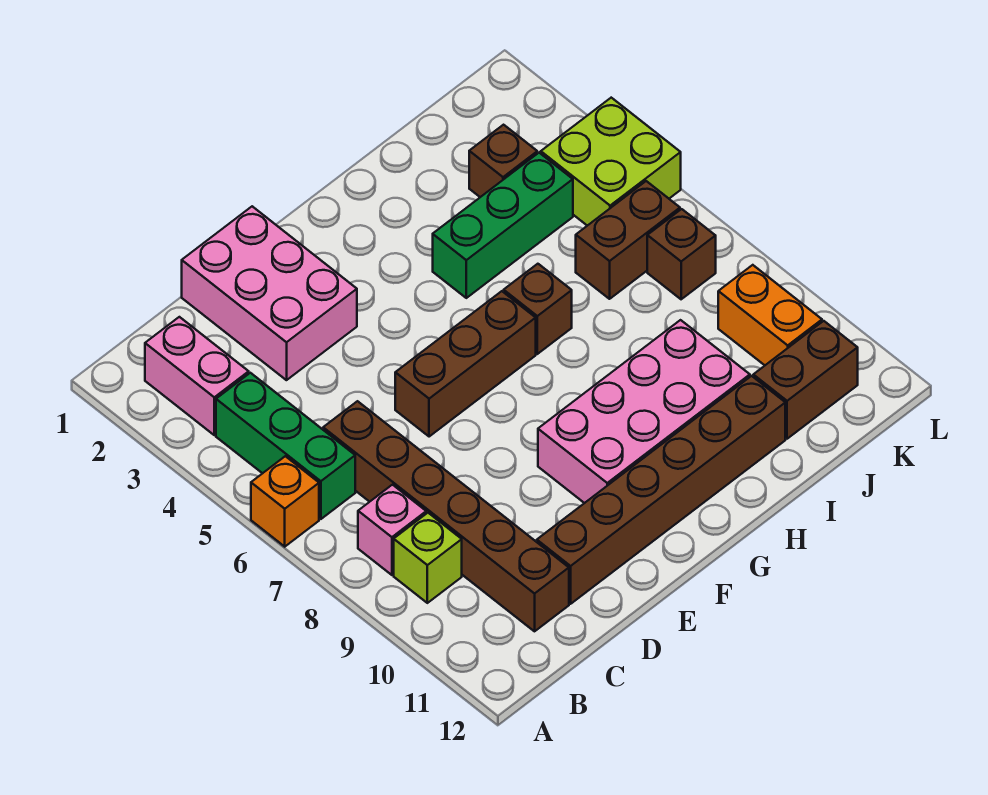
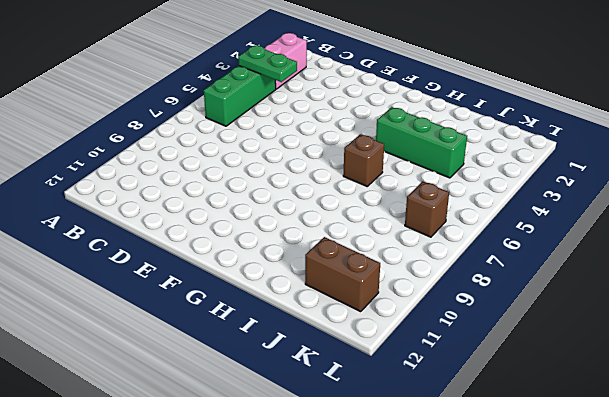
green plate B4:C4 level 2 -> none
none -> orange brick A6 level 1
none -> pink brick B8 level 1
none -> lime brick B9 level 1

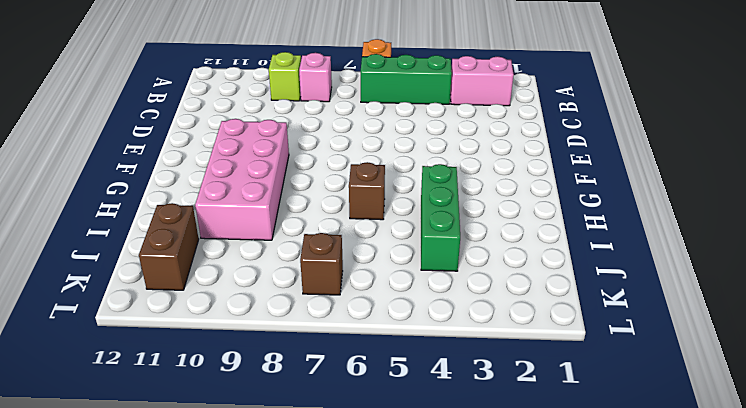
none -> brown brick C6:C11 level 1
none -> pink brick D1:E3 level 1
none -> brown brick D11:I11 level 1

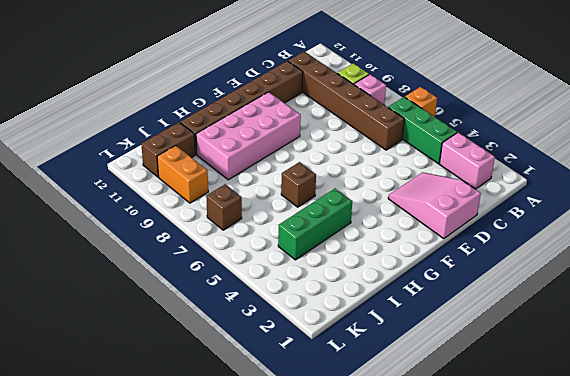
pink slope D1:E3 level 1 top 1 -> pink brick D1:E3 level 1
none -> brown brick E6:G6 level 1
none -> brown brick J3 level 1
none -> brown brick J6:K6 level 1

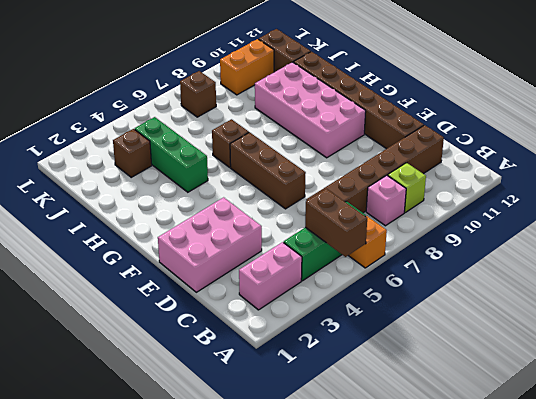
brown brick A5:B5 level 2 -> brown brick J6:K6 level 1
none -> lime brick K4:L5 level 1

